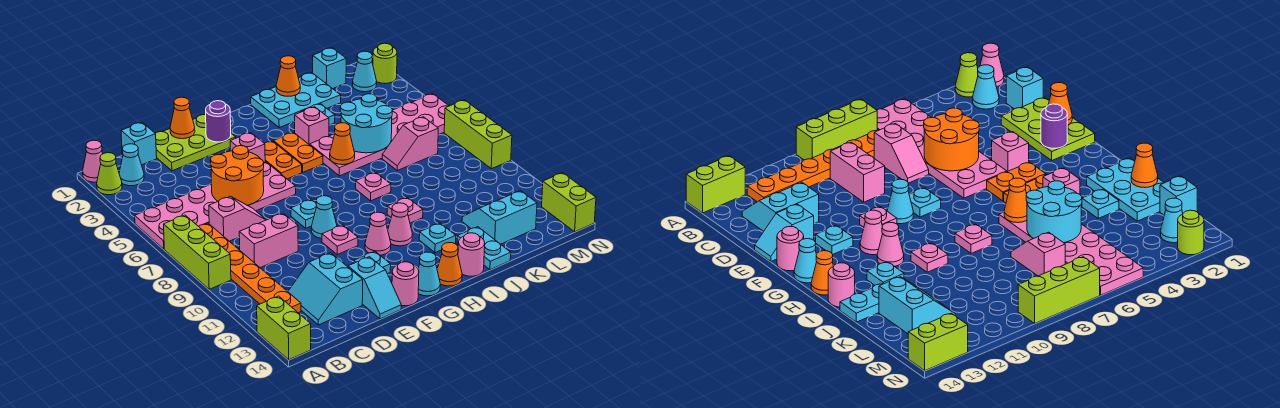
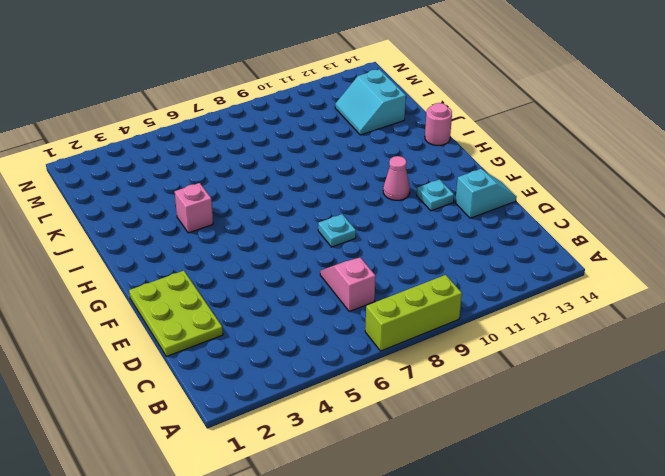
none -> pink cone A1 level 1
none -> lime cone A2 level 1
none -> pink plate A5:F6 level 1
none -> lime brick A13:A14 level 1

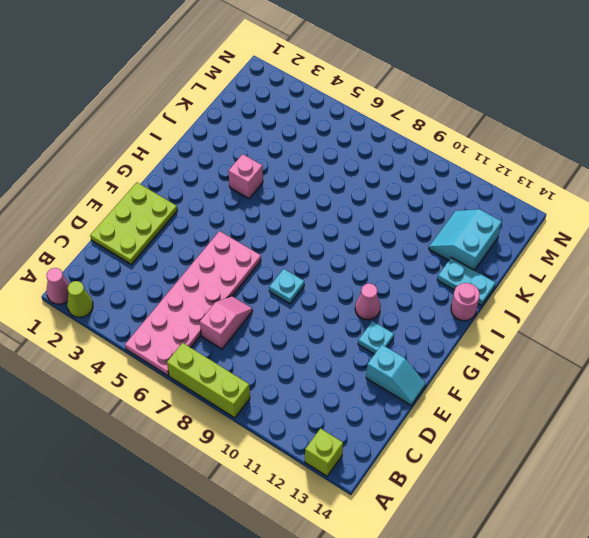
lime brick A13 level 1 -> lime brick A13:A14 level 1
none -> cyan cone B2 level 1
none -> orange plate B7:B12 level 1
none -> cyan brick C1 level 1
none -> pink brick C9:D9 level 1

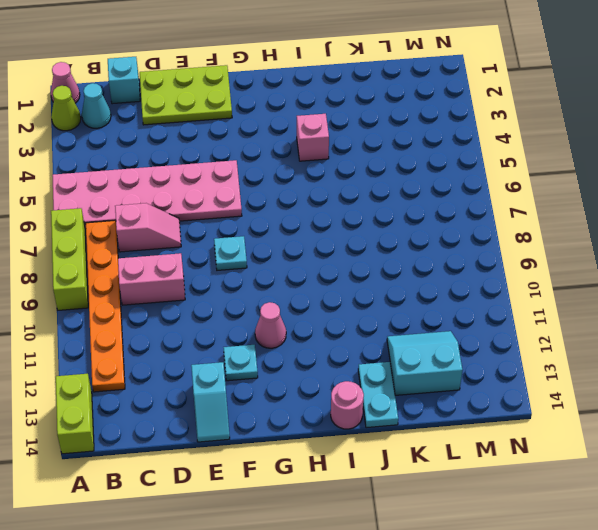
none -> cyan slope C12:D13 level 1 top D
none -> pink brick F4 level 1
none -> cyan cone F9 level 1
none -> pink plate F10 level 1

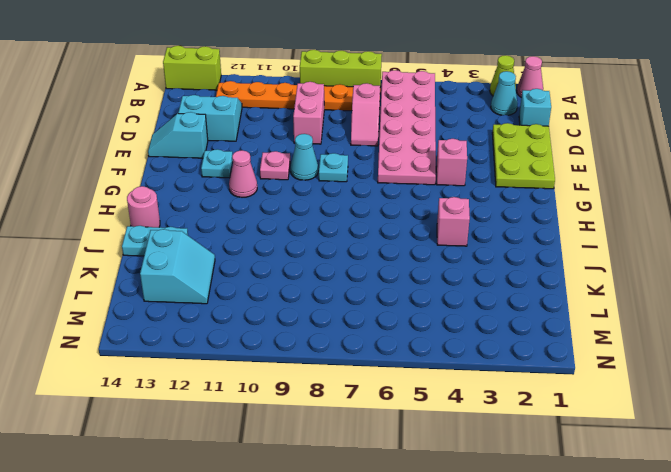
none -> pink round brick F14 level 1
none -> orange plate G4:G5 level 1
none -> cyan cone G14 level 1
none -> orange plate H4:H5 level 1

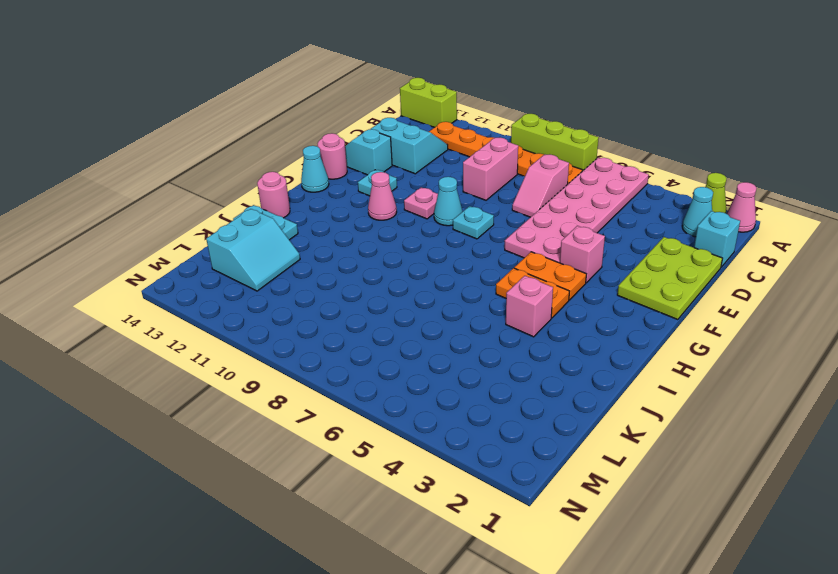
none -> pink cone H11 level 1
none -> orange cone H14 level 1
none -> cyan plate I1:K2 level 1
none -> pink plate I5:N6 level 1

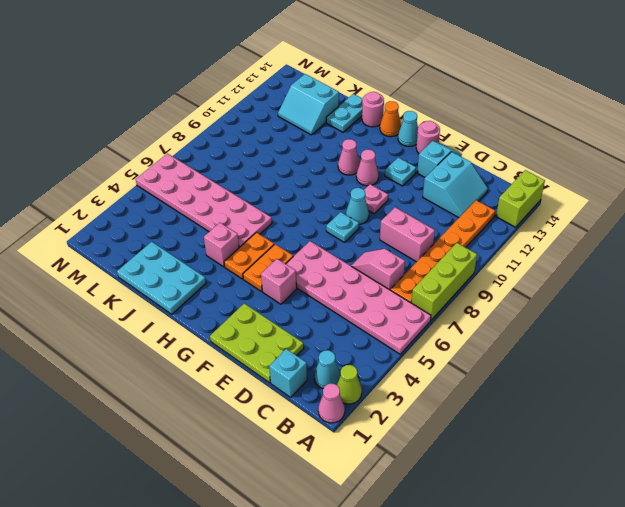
none -> pink plate I8 level 1
none -> pink plate I10 level 1
none -> cyan plate I12 level 1
none -> cyan plate J3 level 1

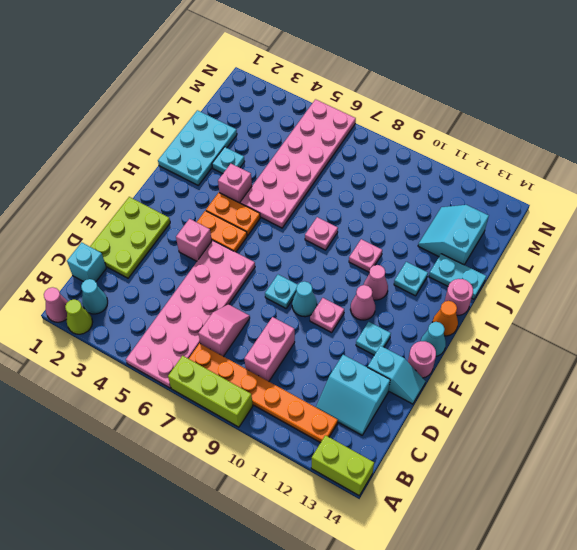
none -> pink slope K7:L7 level 1 top L
none -> cyan brick L1 level 1
none -> cyan cone M2 level 1
none -> lime round brick N2 level 1

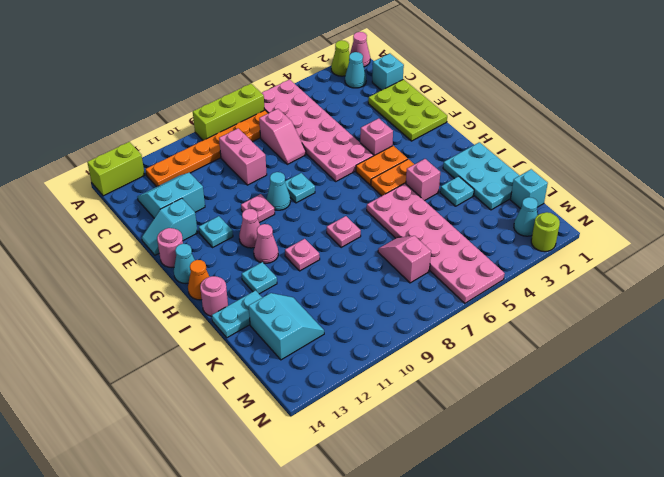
none -> lime brick N7:N9 level 1
none -> lime brick N13:N14 level 1
none -> orange round brick D5:E6 level 2
none -> orange cone E1 level 2

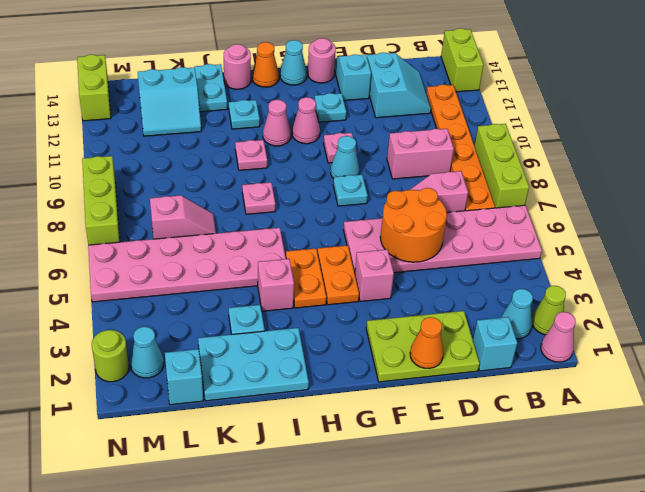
none -> purple round brick F2 level 2
none -> orange cone I6 level 2
none -> orange cone J1 level 2
none -> cyan round brick J5:K6 level 2

